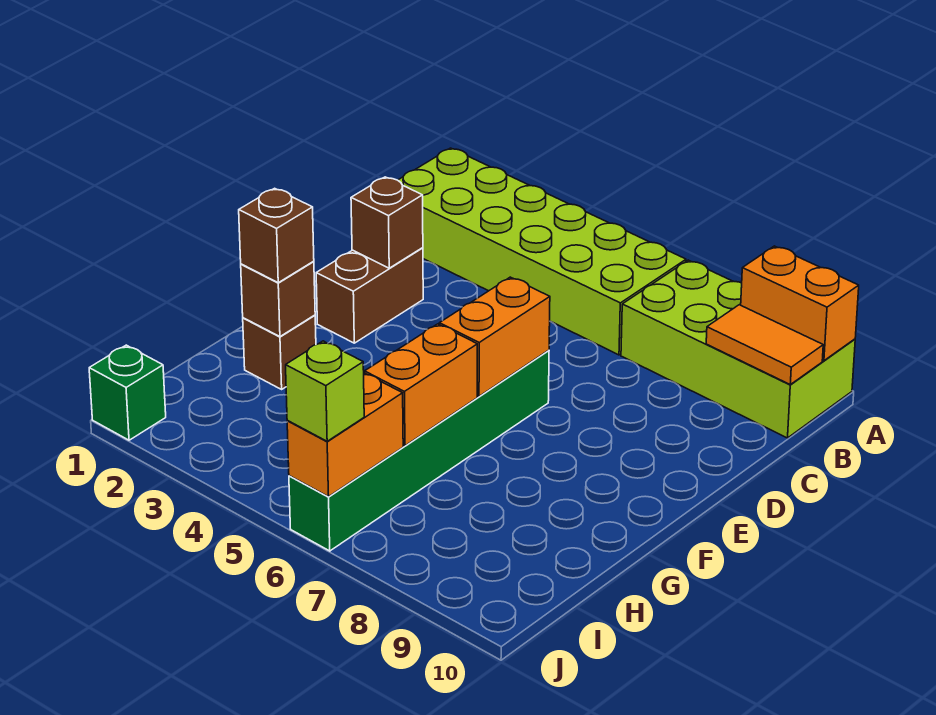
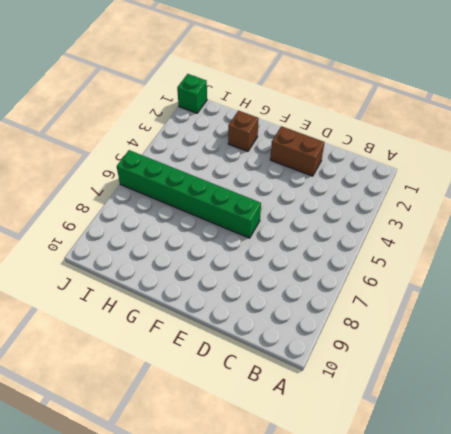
none -> lime brick A1:B6 level 1
none -> lime brick A7:B10 level 1
none -> orange brick A9:A10 level 2

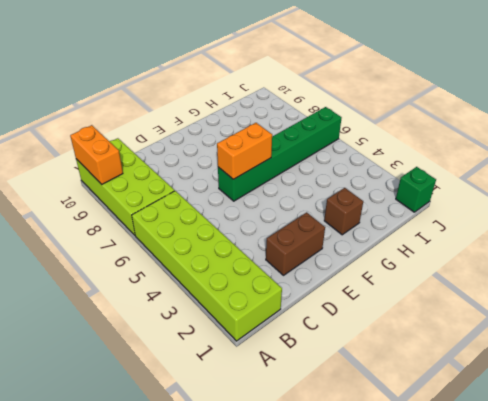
none -> orange tile B9:B10 level 2
none -> brown brick D2 level 2
none -> brown brick G2 level 2

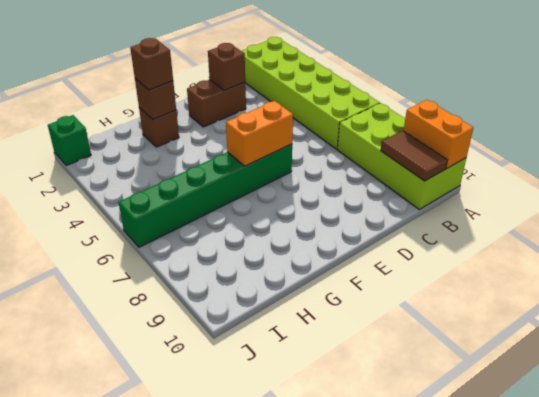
brown tile B9:B10 level 2 -> orange tile B9:B10 level 2
none -> orange brick G6:H6 level 2
none -> orange brick I6:J6 level 2
none -> lime brick J6 level 3

